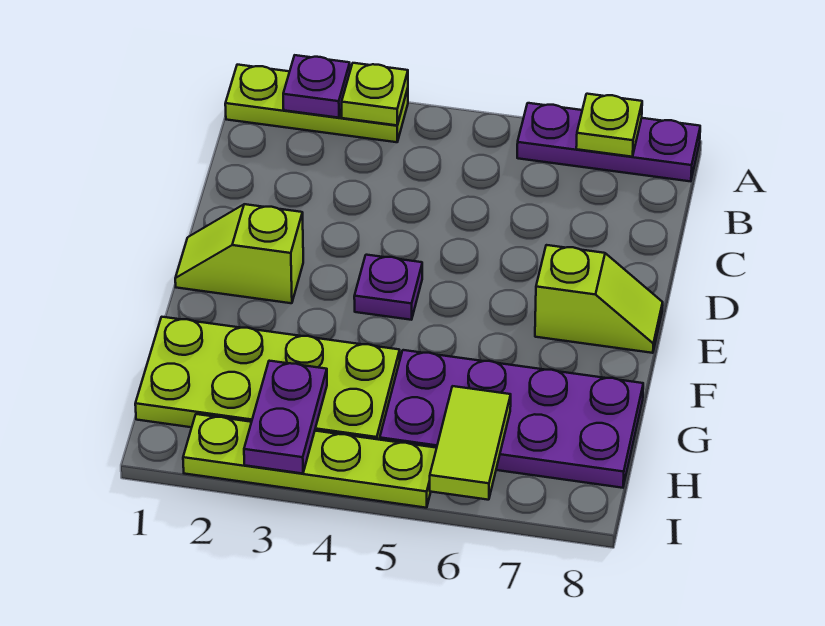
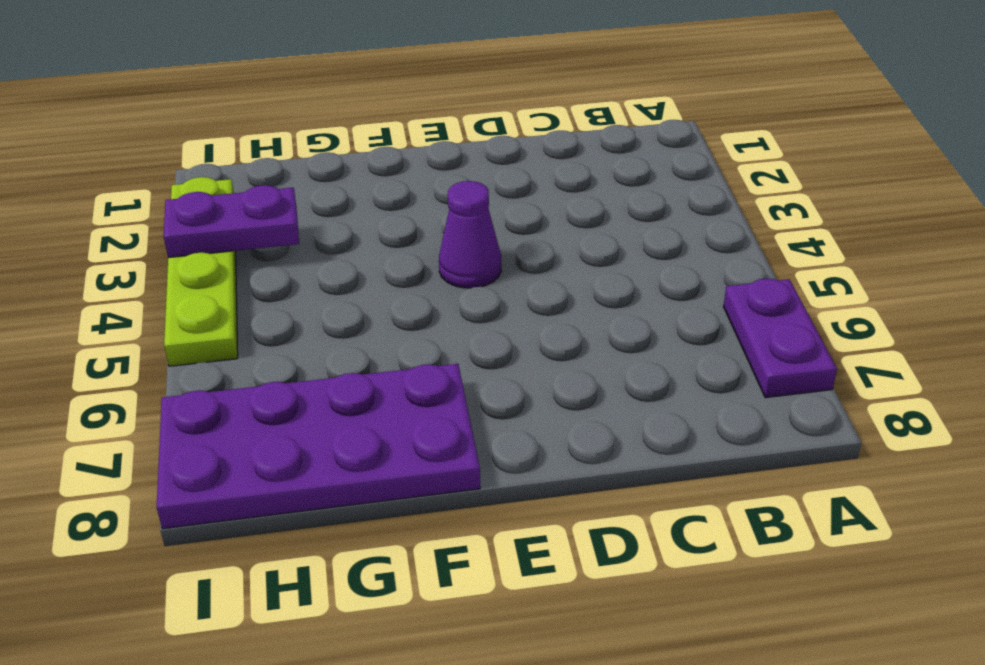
purple plate A6:A7 level 1 -> purple plate A6:A8 level 1
purple cone E4 level 1 -> purple plate E4 level 1
purple plate F7:I8 level 1 -> purple plate G5:H8 level 1
none -> lime plate A1:A3 level 1
none -> lime slope E1:E2 level 1 top 2
none -> lime slope E7:E8 level 1 top 7

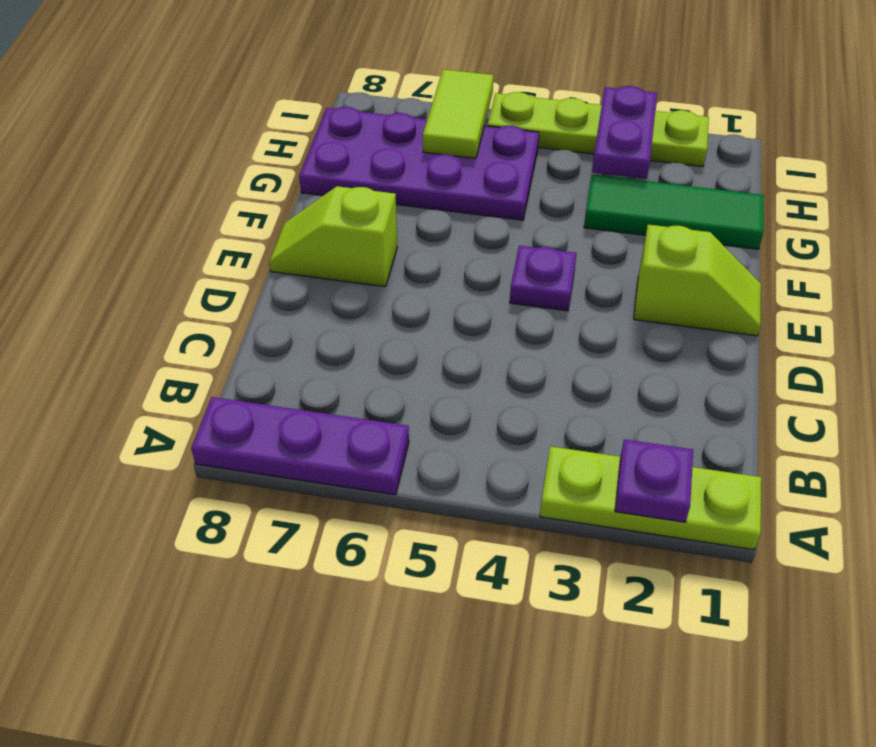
green tile G1:G3 level 1 -> lime plate G1:H4 level 1
none -> lime plate A3 level 2
none -> lime plate A7 level 2

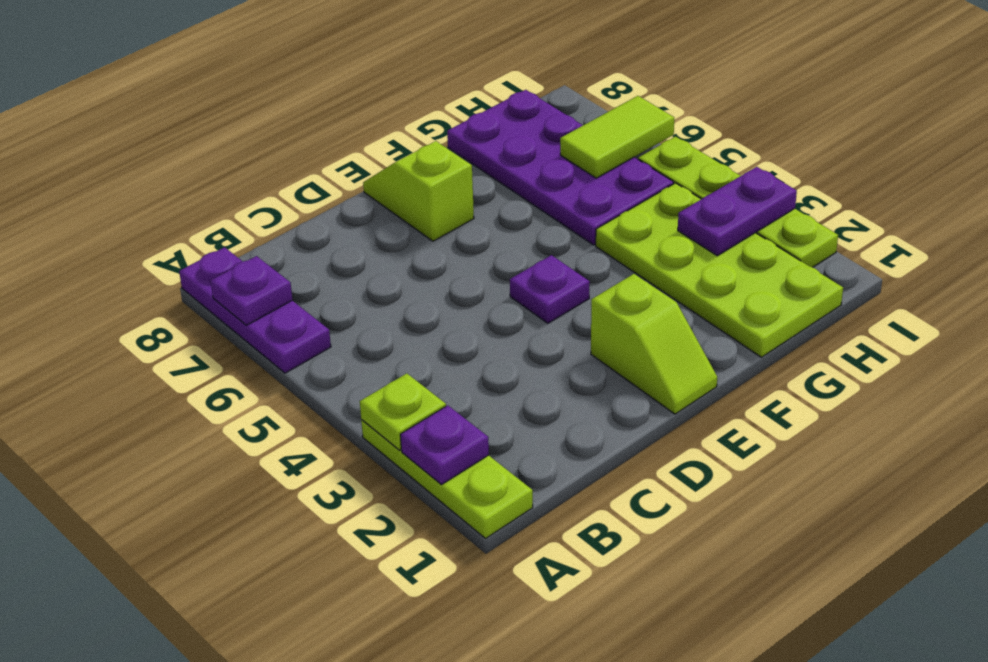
purple plate A7 level 2 -> lime plate A7 level 2

